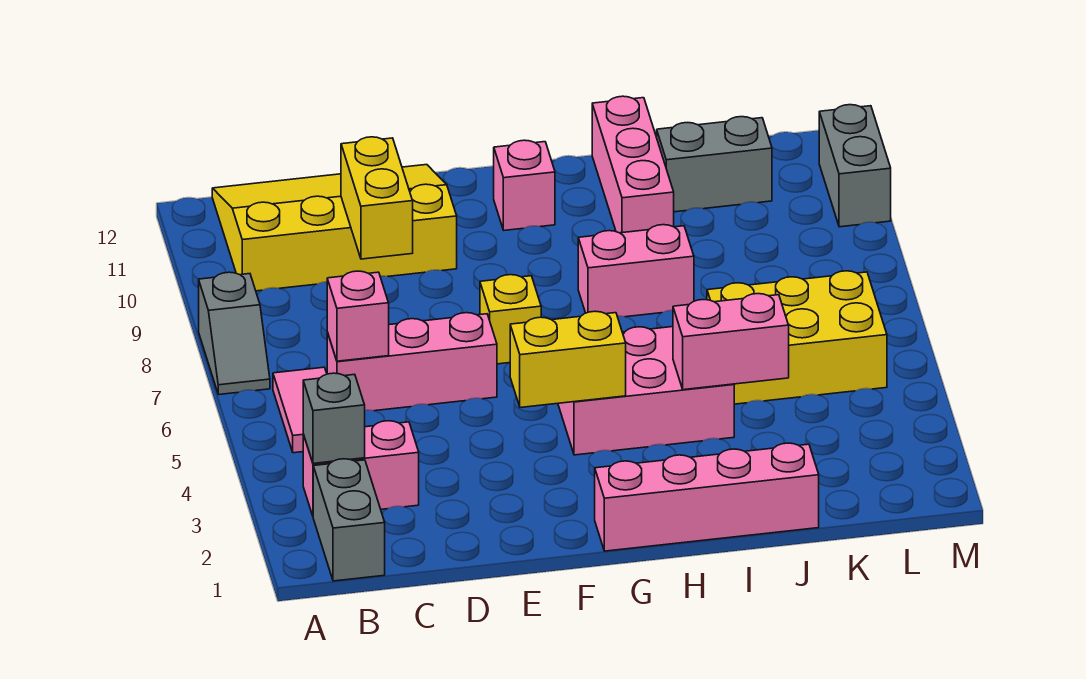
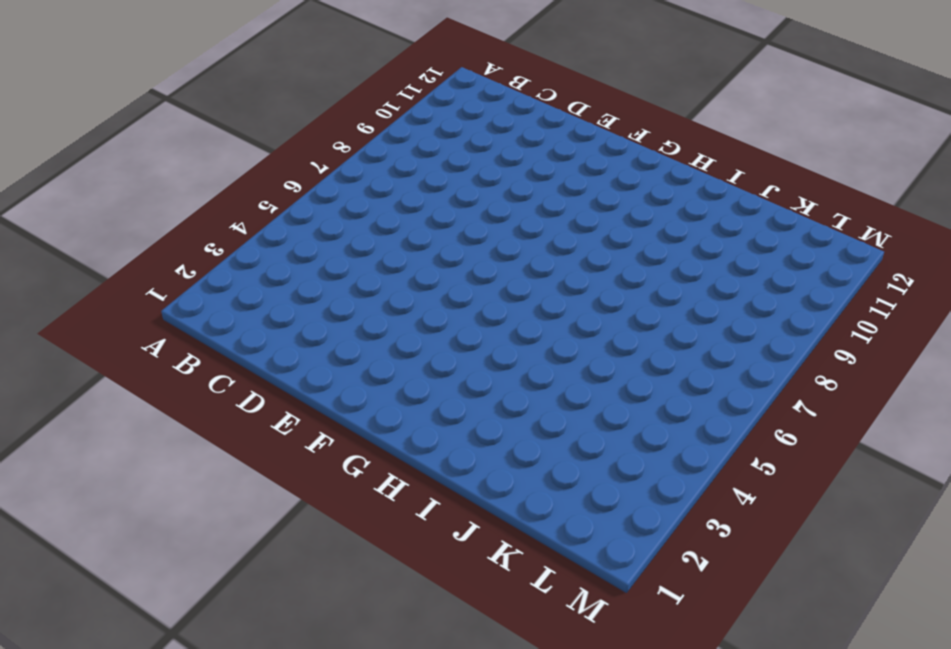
none -> grey slope A7:A8 level 1 top 8
none -> grey brick B1:B2 level 1
none -> pink brick B3:C3 level 1

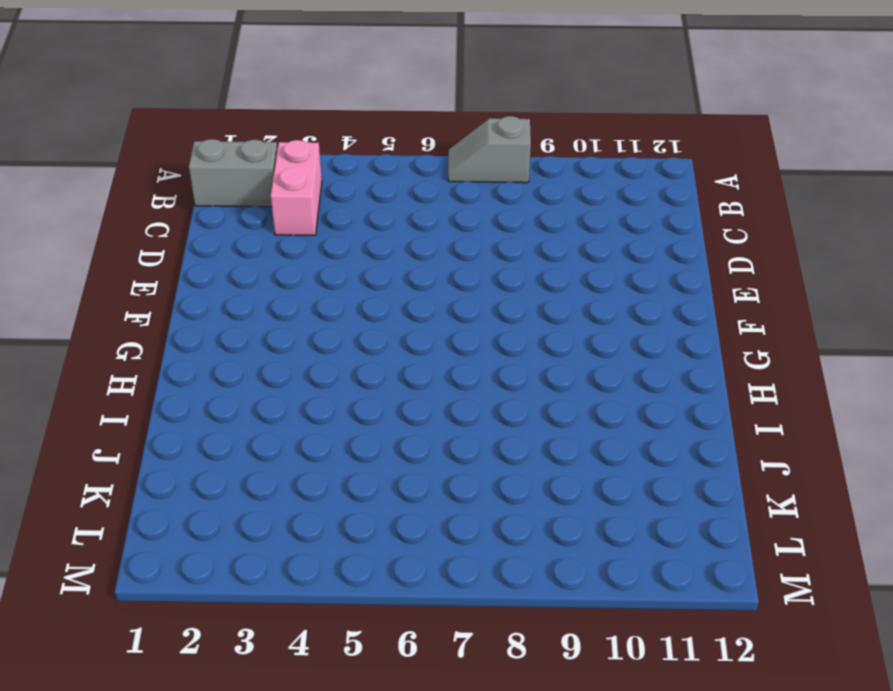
none -> pink tile B5:B6 level 1
none -> yellow slope B10:E12 level 1 top 10
none -> pink brick C6:E6 level 1

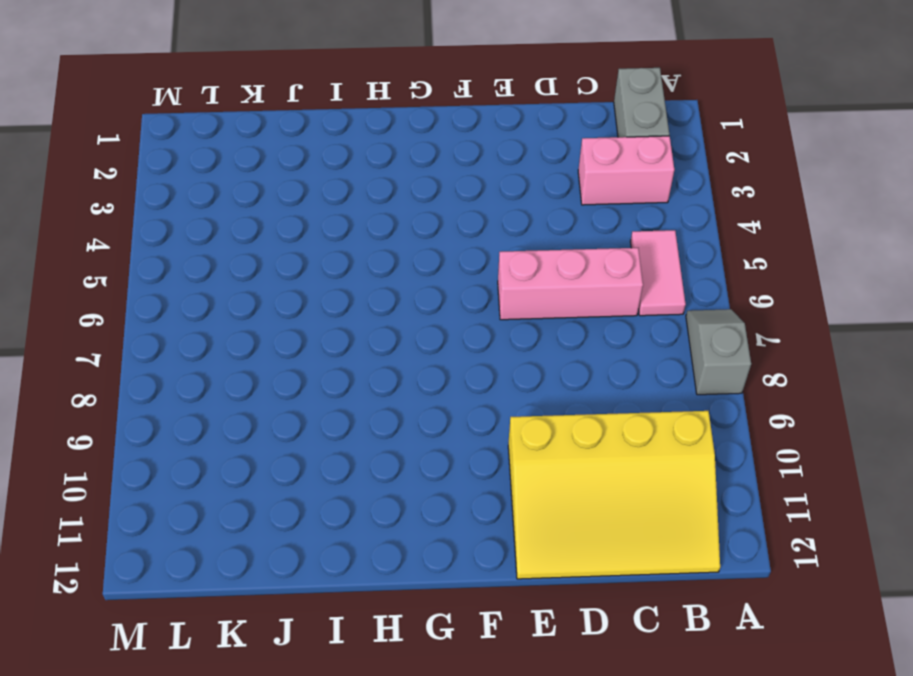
none -> yellow brick F7 level 1
none -> pink brick G1:J1 level 1
none -> pink brick G4:I5 level 1

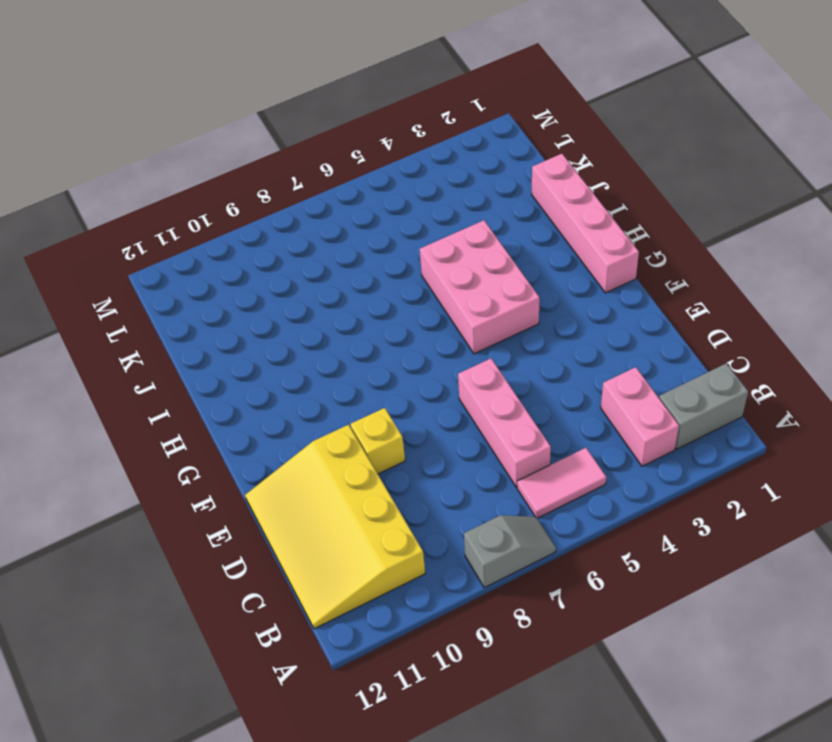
yellow brick E9 level 1 -> yellow brick F7 level 1
none -> pink brick G11 level 1
none -> pink brick H8:I8 level 1
none -> pink brick I10:I12 level 1

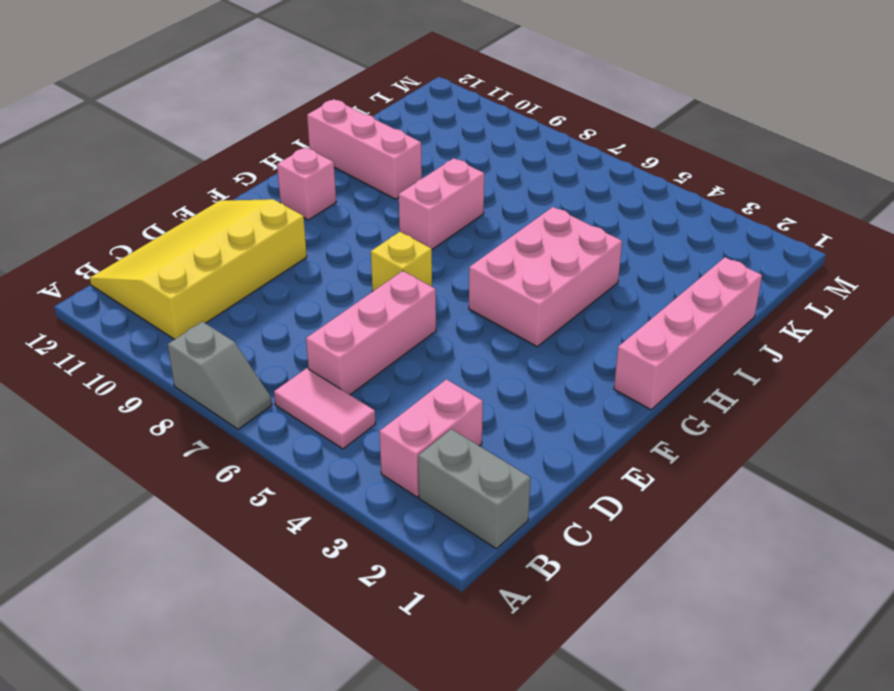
none -> yellow brick J5:L6 level 1
none -> grey brick J11:K11 level 1
none -> grey brick M10:M11 level 1

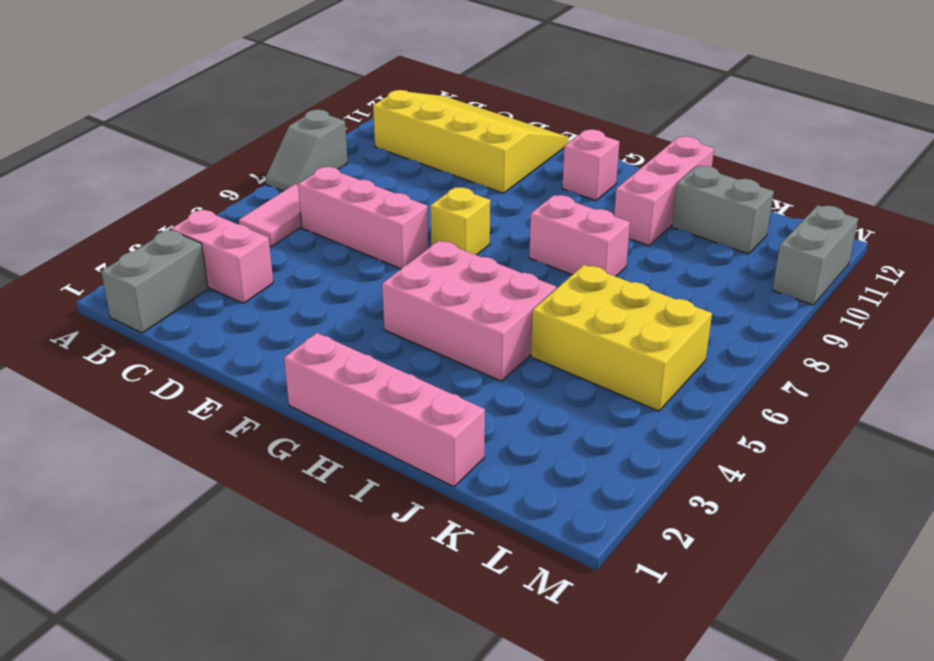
none -> grey brick B3 level 2
none -> pink brick C6 level 2
none -> yellow brick D9:D10 level 2

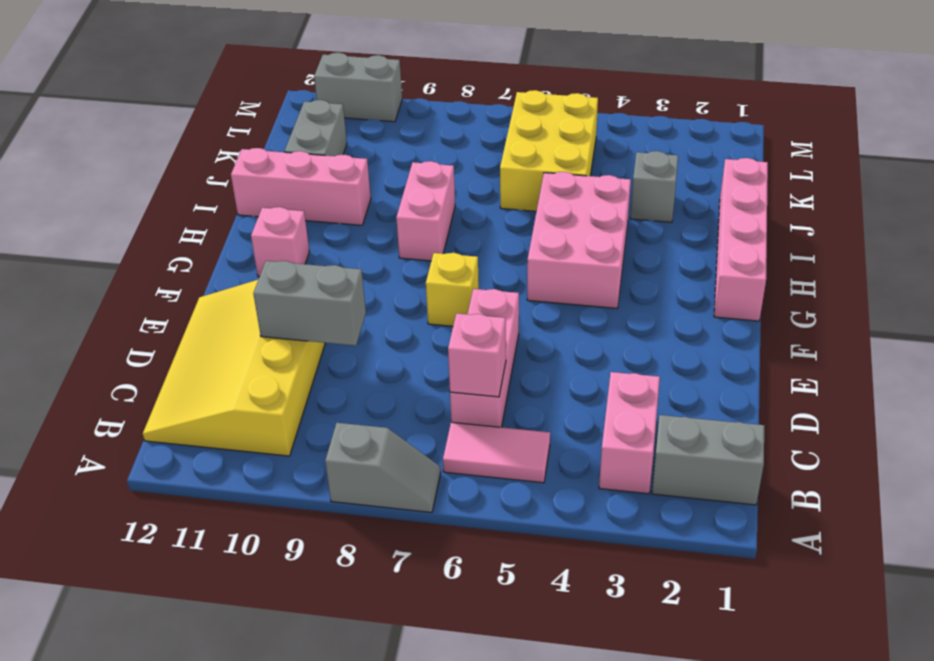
grey brick D9:D10 level 2 -> yellow brick D9:D10 level 2
grey brick J3 level 1 -> grey brick B3 level 2
none -> yellow brick F4:G4 level 2
none -> pink brick I4:J4 level 2

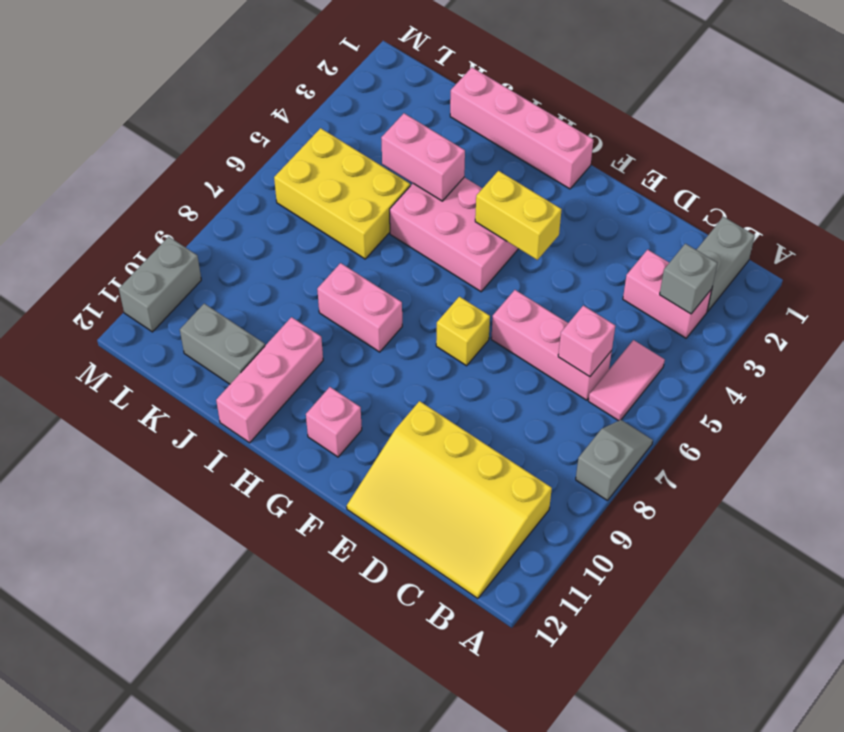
none -> yellow brick D9:D10 level 2

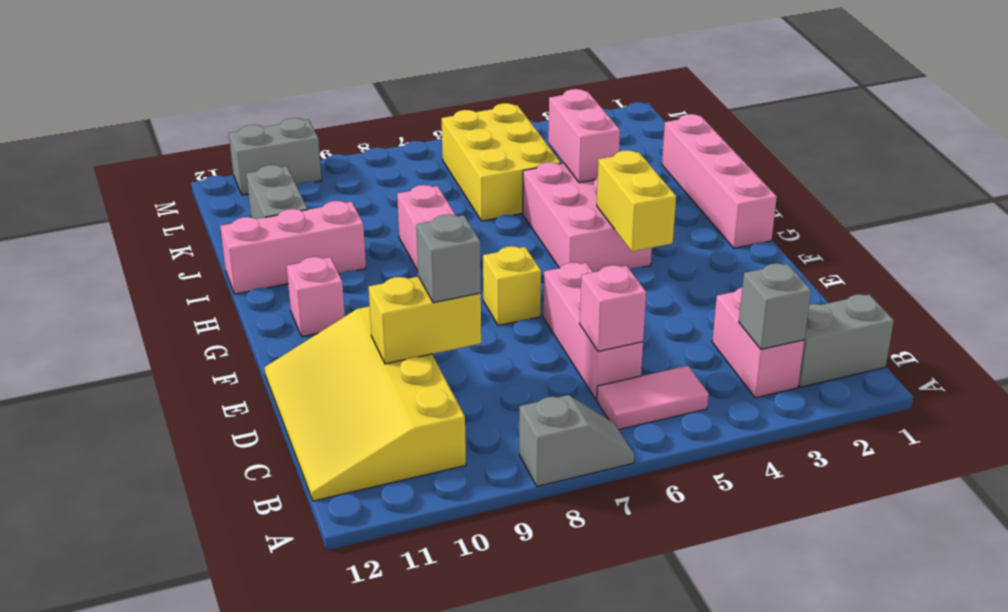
grey brick D9 level 3 -> none

